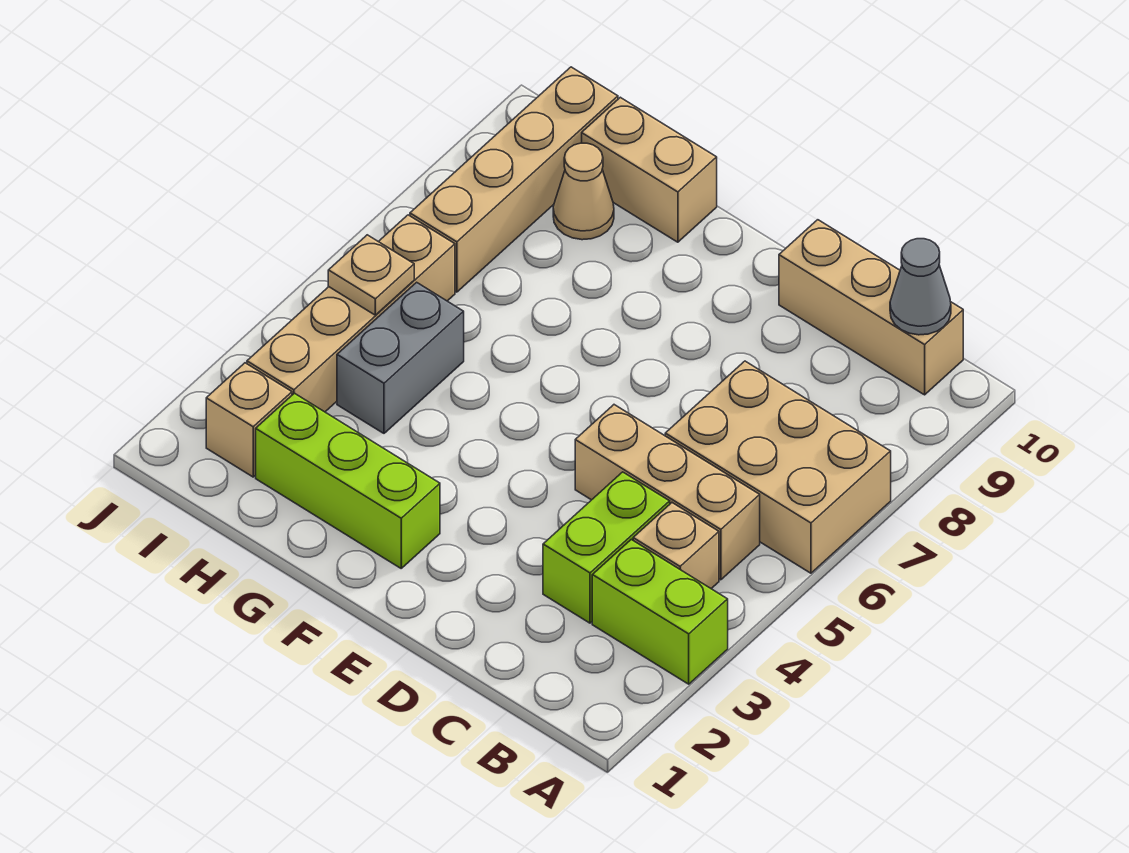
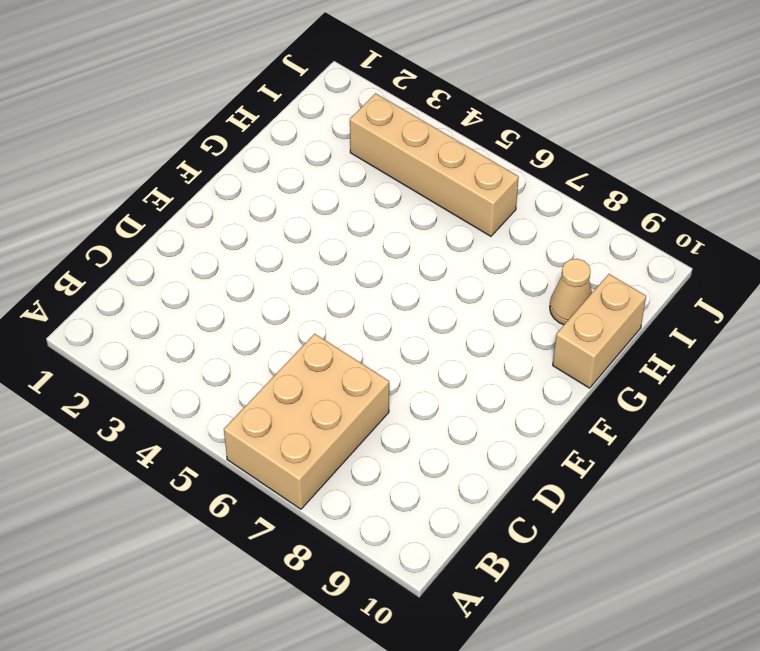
none -> lime brick A3:B3 level 1
none -> tan brick B4 level 1
none -> tan brick B5:D5 level 1

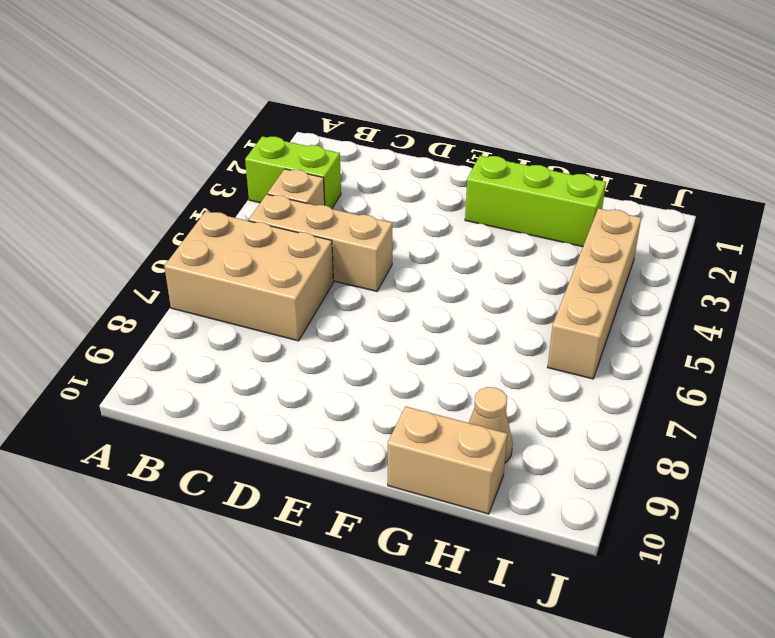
none -> tan brick B10:D10 level 1
none -> lime brick C3:C4 level 1
none -> grey brick H4:H5 level 1

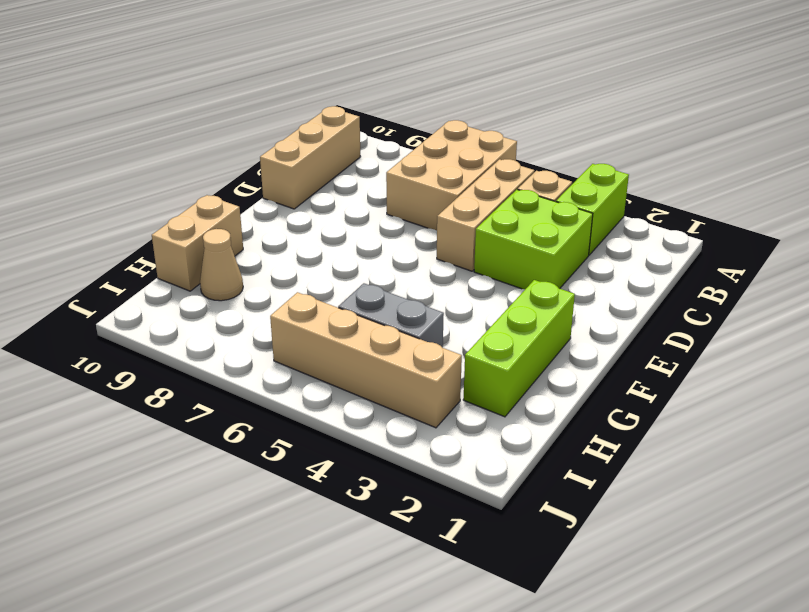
lime brick C3:D4 level 1 -> lime brick C3:C4 level 1
none -> tan brick I2 level 1
none -> tan brick I7:I10 level 1
none -> grey cone B10 level 2

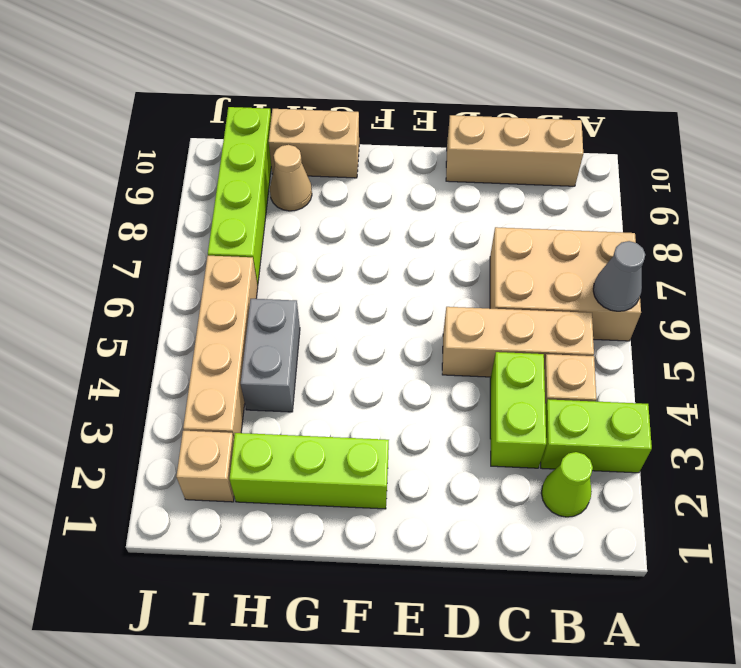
grey cone A6 level 2 -> grey cone B10 level 2
lime cone B2 level 1 -> none
lime brick I7:I10 level 1 -> tan brick I7:I10 level 1
none -> tan plate I5 level 2

